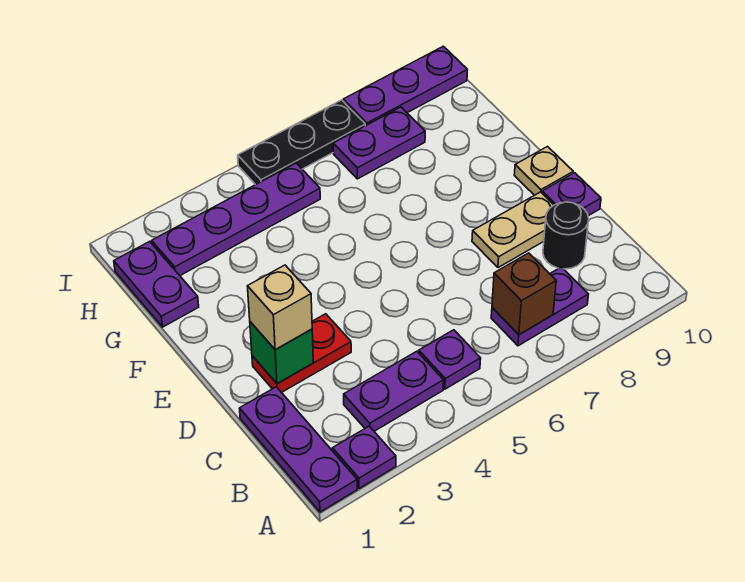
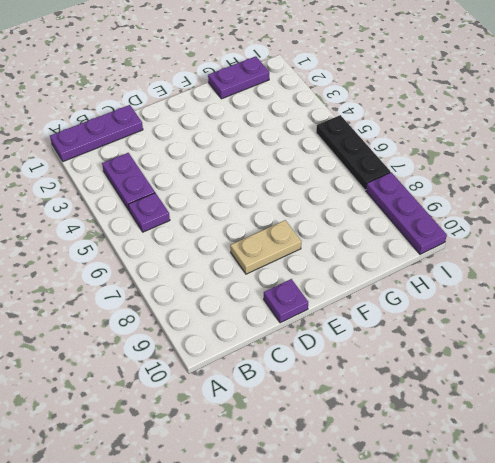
tan plate D8:E8 level 1 -> tan plate D8:D9 level 1
none -> purple plate A2 level 1
none -> purple plate B7:B8 level 1
none -> black round brick C9 level 1

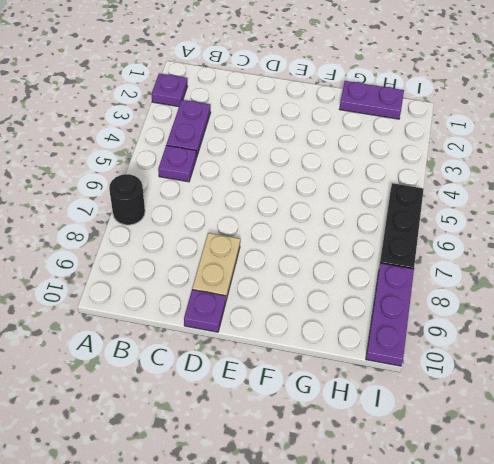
black round brick A7 level 1 -> black round brick C9 level 1
none -> purple plate A1:C1 level 1
none -> purple plate B7:B8 level 1
none -> red plate D2:D3 level 1

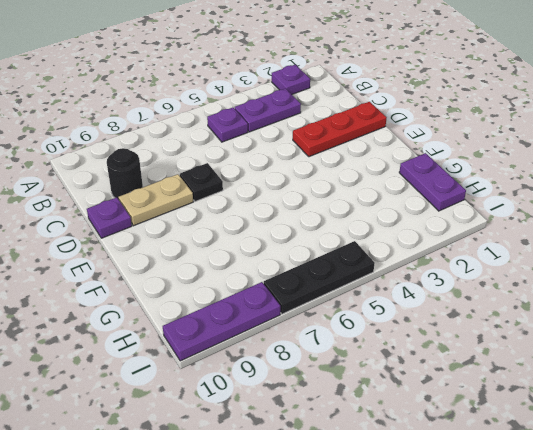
red plate D1:D3 level 1 -> red plate D2:D3 level 1
black plate D7 level 1 -> none
none -> purple plate A1:C1 level 1
none -> purple plate B7:B8 level 1
none -> tan plate E10 level 1

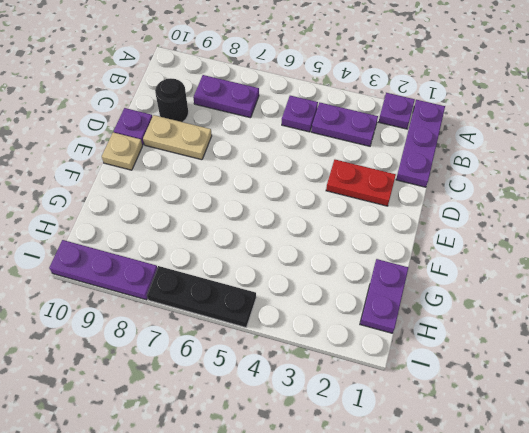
none -> purple plate H2:H5 level 1
none -> purple plate H7:H8 level 1
none -> brown brick B7 level 2

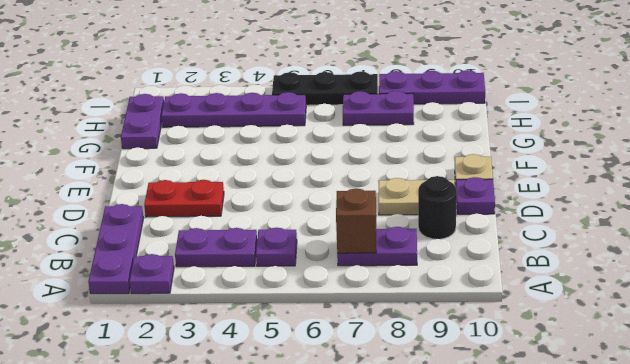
none -> green brick D2 level 2
none -> tan brick D2 level 3

